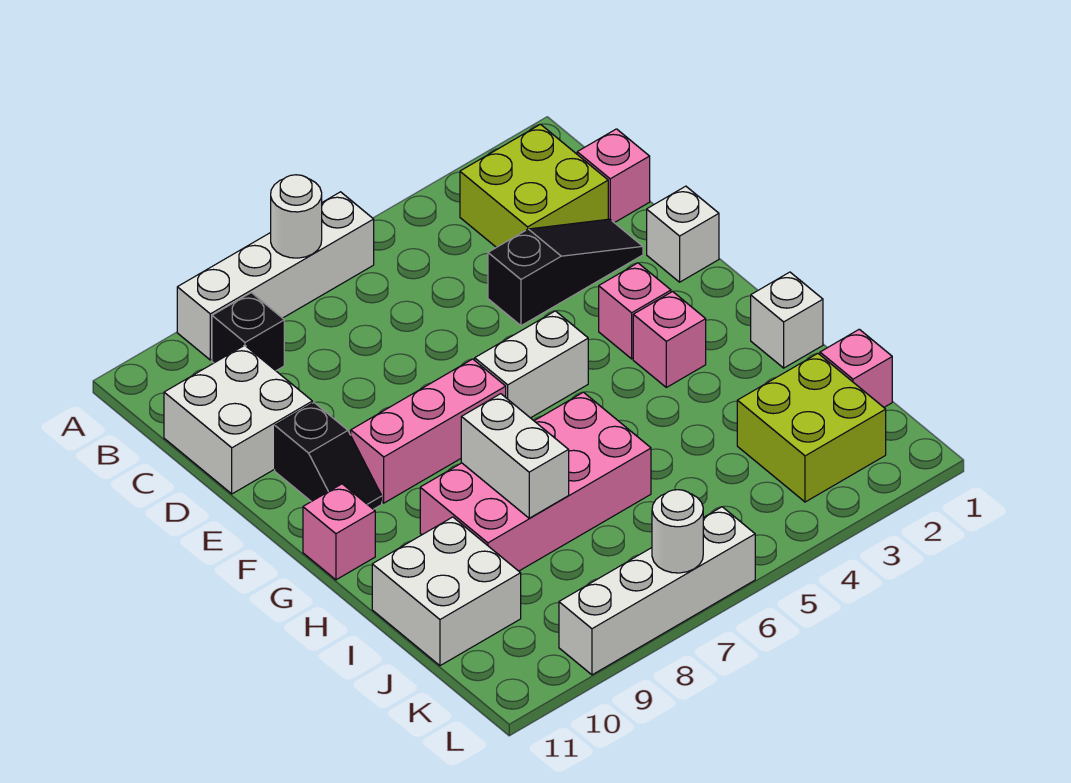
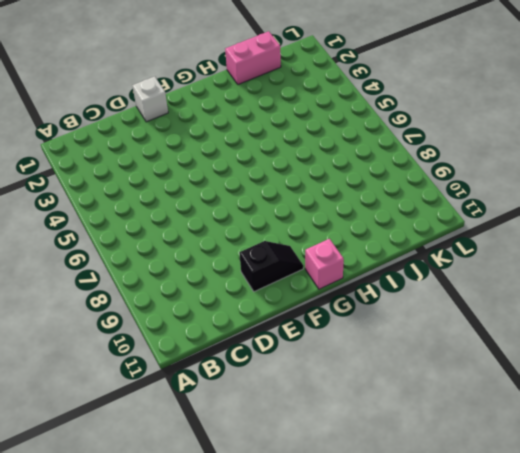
pink brick I1:J1 level 1 -> pink brick J1 level 1
none -> white brick A6:A9 level 1
none -> lime brick B2:C3 level 1
none -> black brick B9 level 1

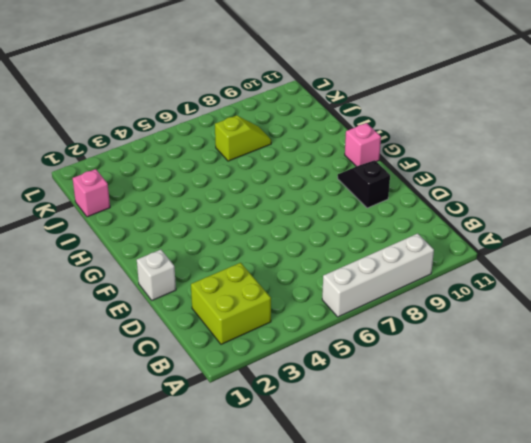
lime slope J7:J8 level 1 top 7 -> none
none -> black brick B9 level 1
none -> pink brick C1 level 1
none -> white brick C10:D11 level 1

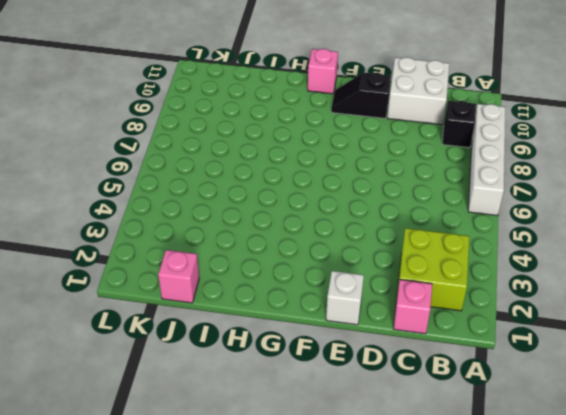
none -> black slope D2:D4 level 1 top 4
none -> pink brick F3 level 1
none -> white brick F5:F6 level 1

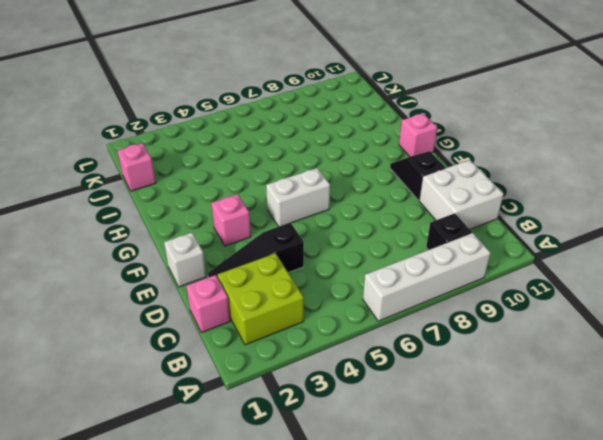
none -> pink brick F7:F9 level 1
none -> pink brick G3 level 1
none -> white brick H1 level 1

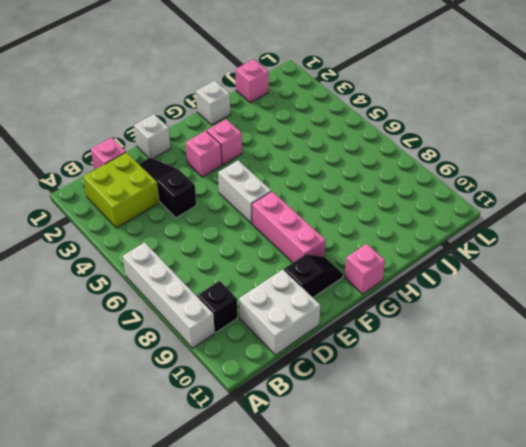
none -> pink brick H6:I9 level 1
none -> white brick I10:J11 level 1
none -> lime brick J2:K3 level 1

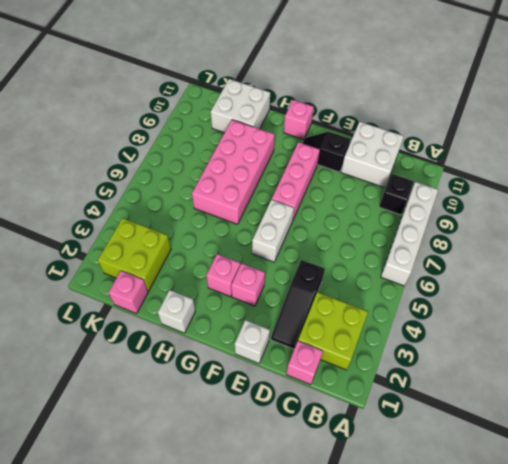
none -> white brick L6:L9 level 1
none -> white round brick A7 level 2
none -> white brick H8:I8 level 2

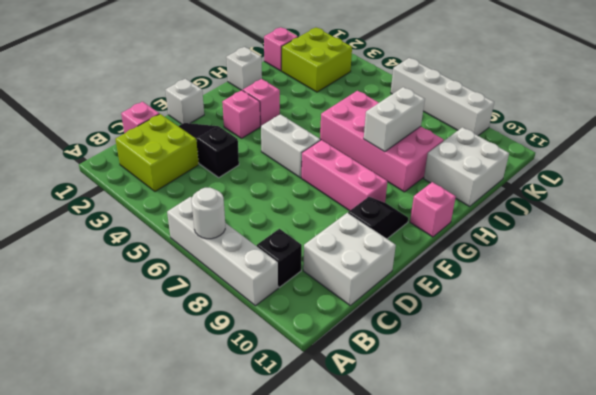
none -> white round brick L7 level 2

